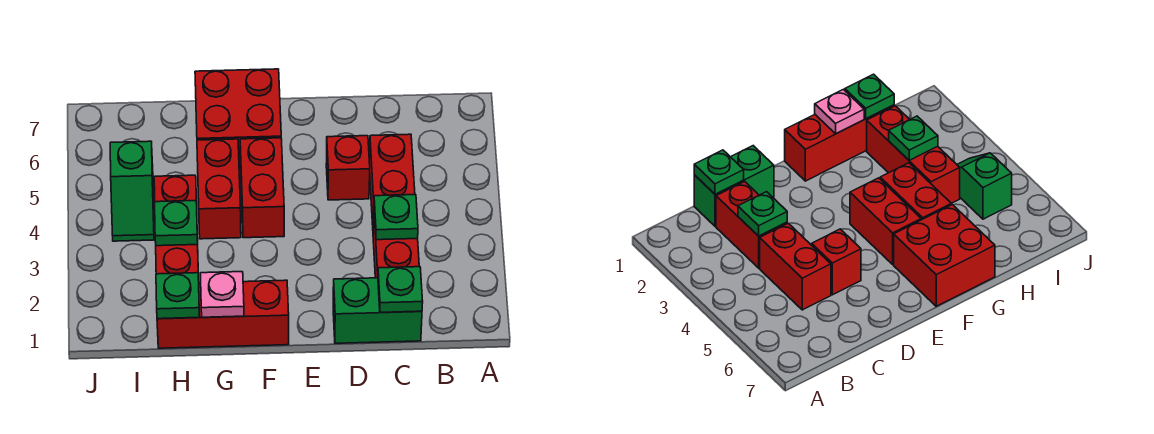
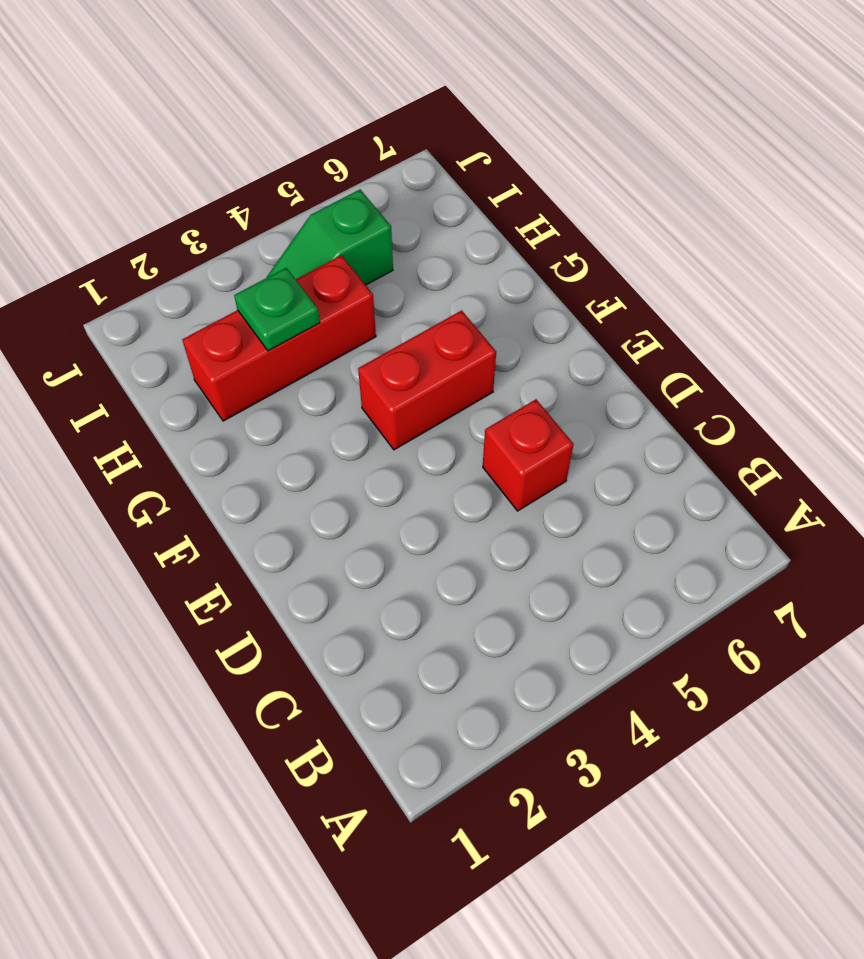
none -> green brick C1:D1 level 1
none -> red brick C2:C3 level 1
none -> red brick C4:C5 level 1

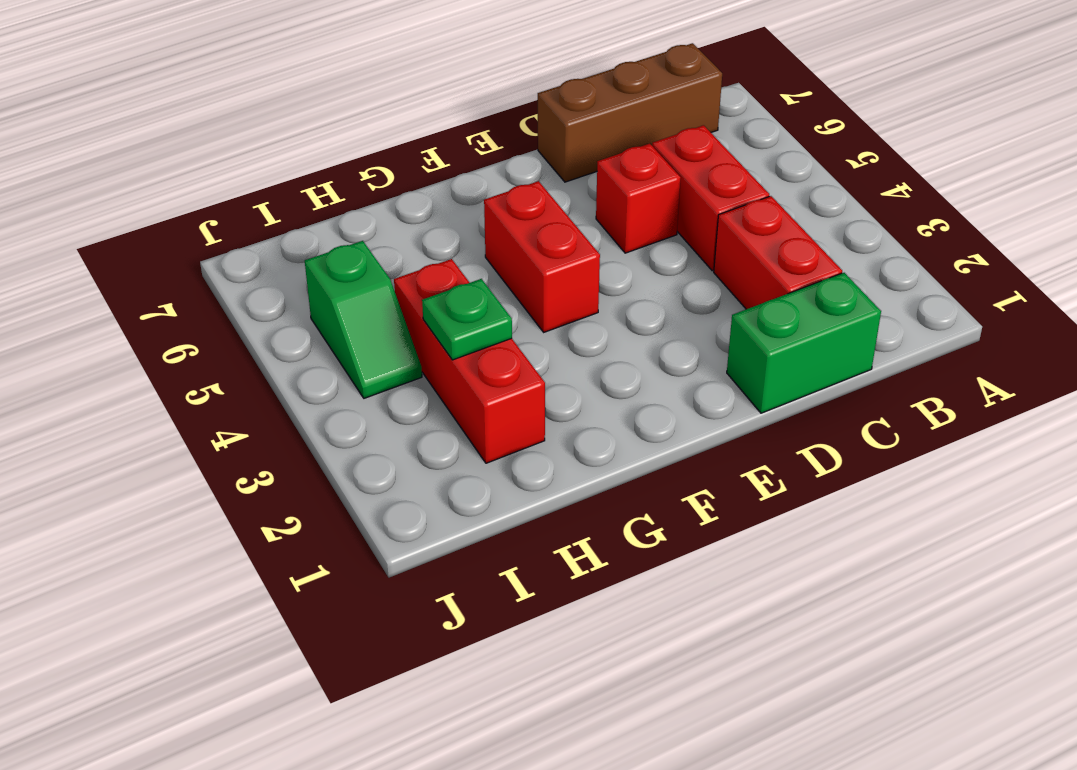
brown brick B7:D7 level 1 -> none
none -> red brick F1:H1 level 1
none -> red brick F6:G7 level 1
none -> red brick G4:G5 level 1

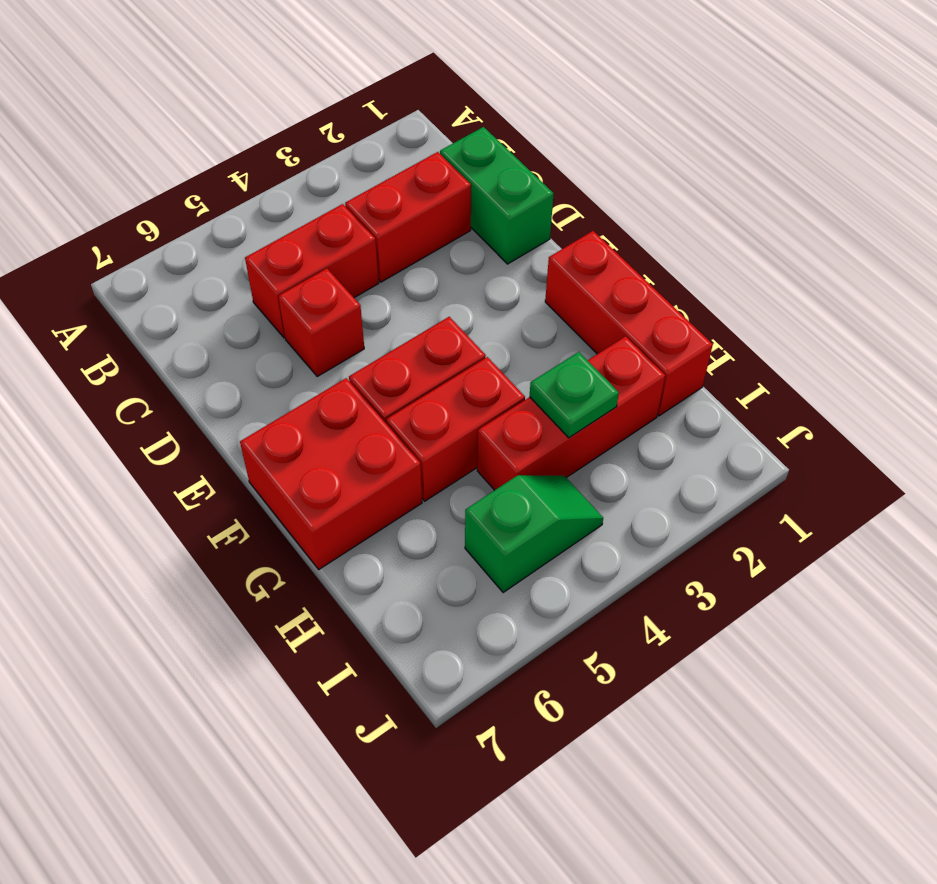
none -> green plate C1 level 2
none -> green plate C3 level 2
none -> pink plate G1 level 2

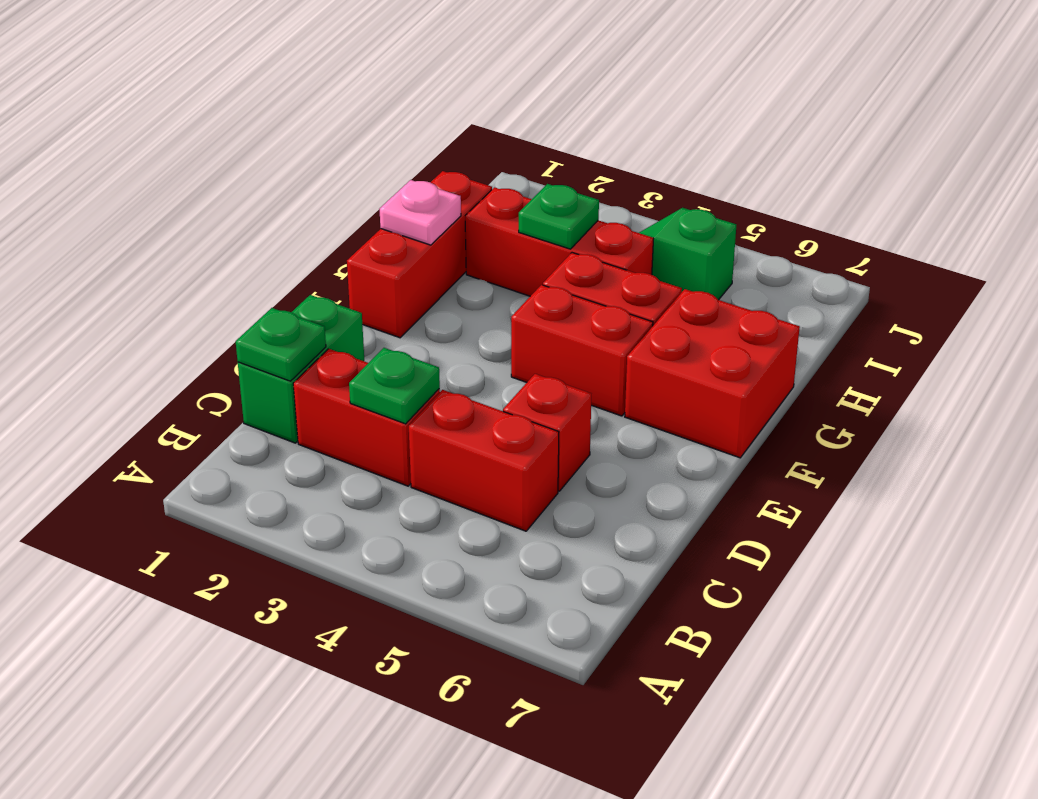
none -> green plate H1 level 2

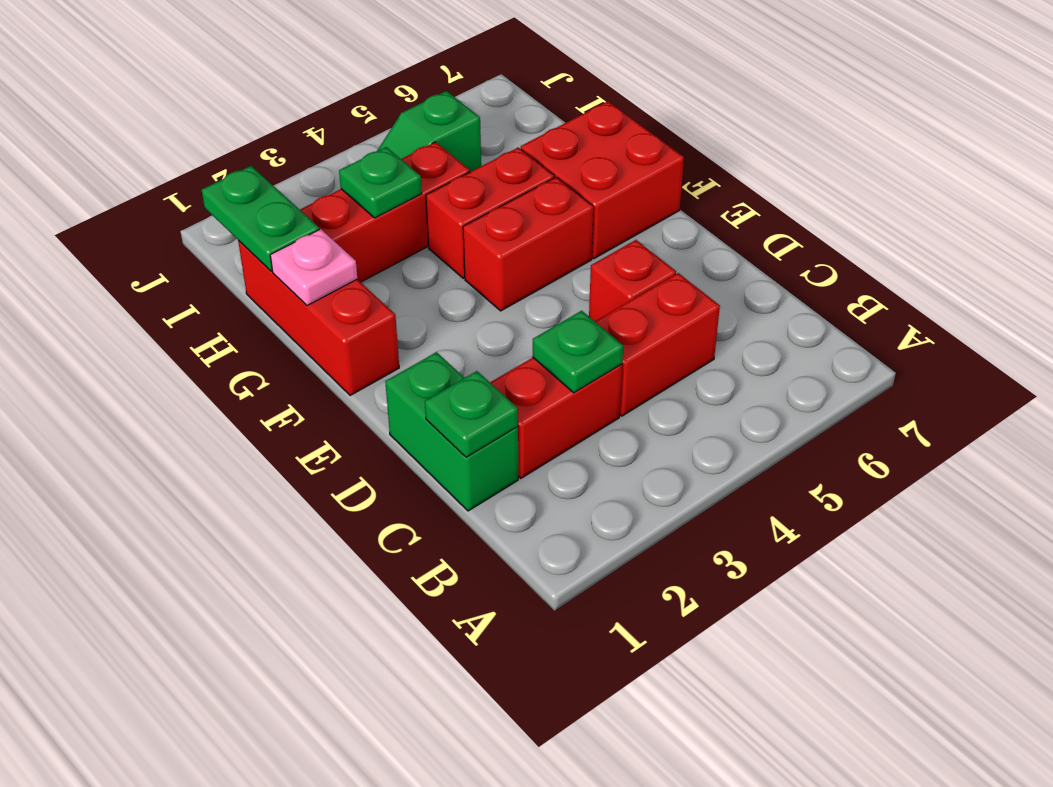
green plate H1:I1 level 2 -> green plate H1 level 2

